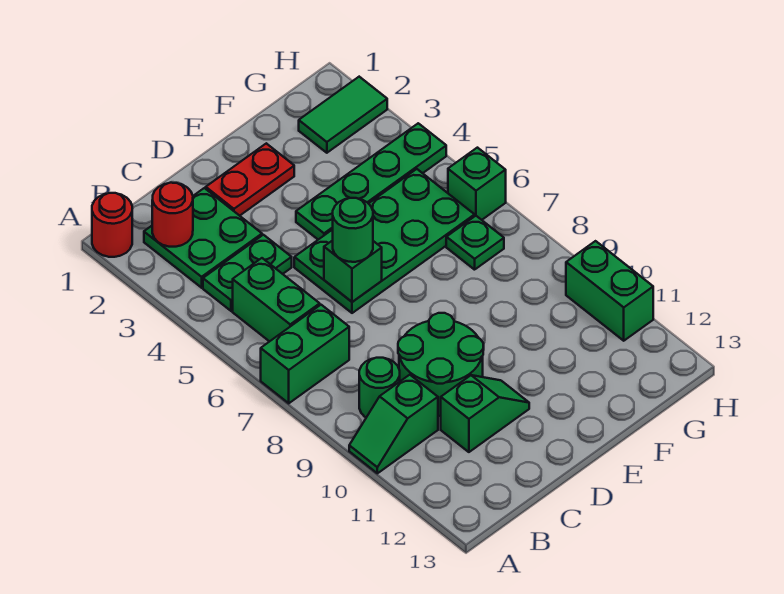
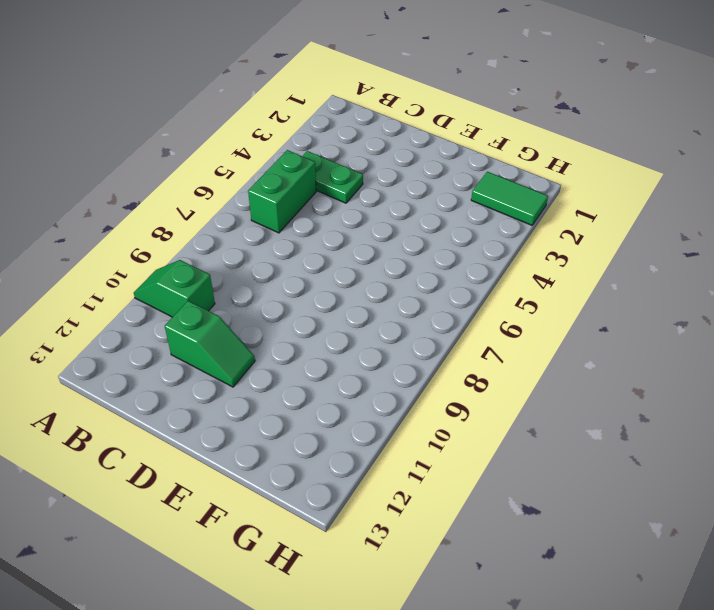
none -> red round brick A1 level 1
none -> green brick A7:B7 level 1
none -> green plate B2:C3 level 1

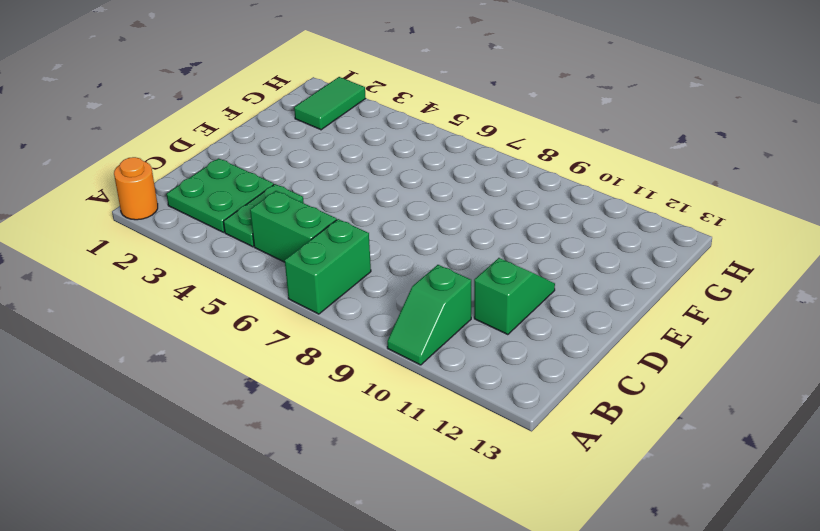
orange round brick A1 level 1 -> red round brick A1 level 1
none -> green round brick B9 level 1
none -> green round brick C9:D10 level 1
none -> red plate D2:E2 level 1

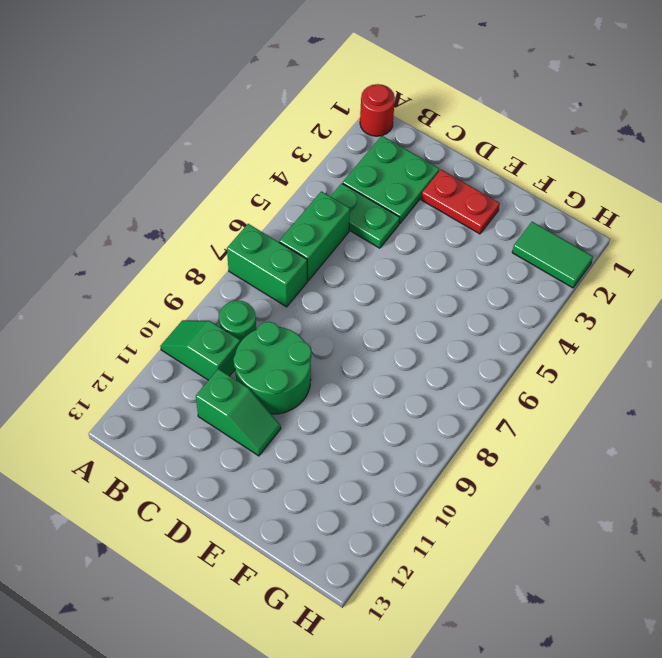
none -> green plate D5:G6 level 1
none -> green plate E4:H4 level 1
none -> green plate G7 level 1

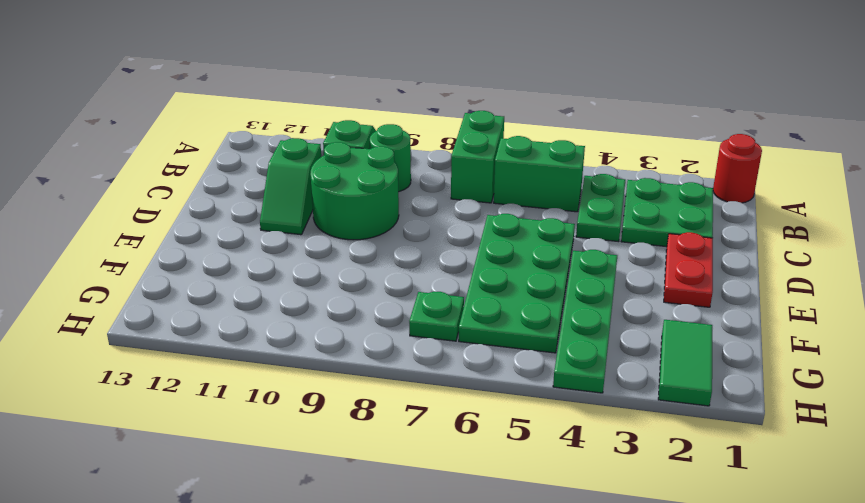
none -> green brick H6 level 1
none -> green brick H10:H11 level 1
none -> red round brick B2 level 2

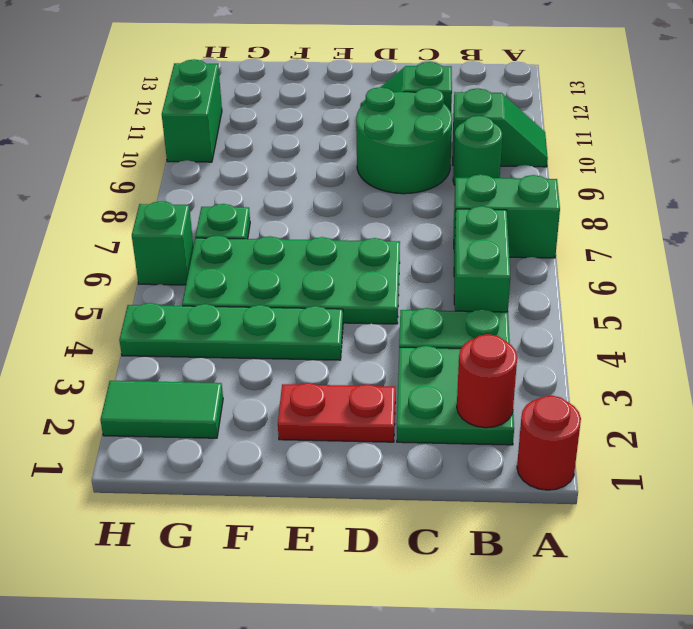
none -> green brick D6 level 2
none -> green round brick D6 level 3

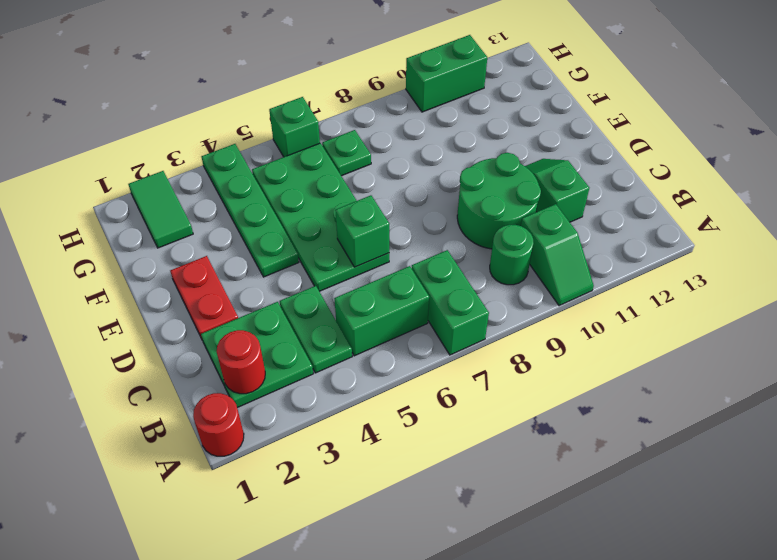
none -> green round brick D6 level 3

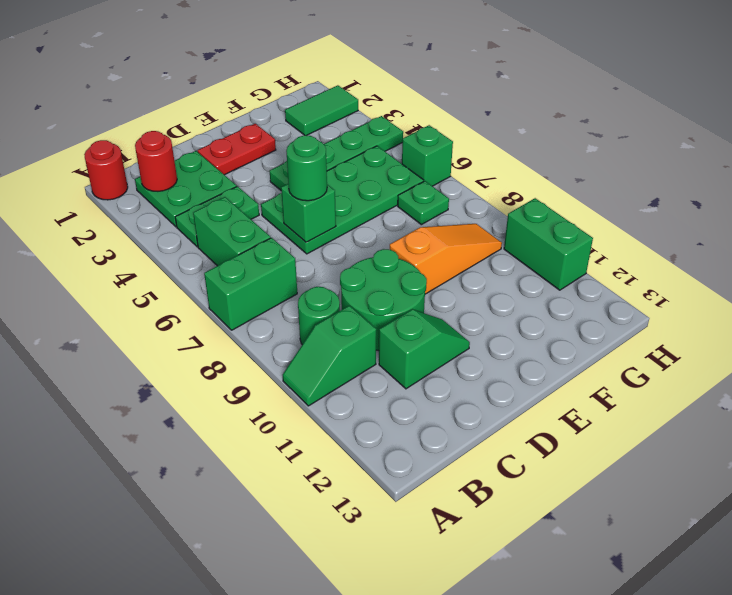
orange slope E9:G9 level 1 top E -> none

